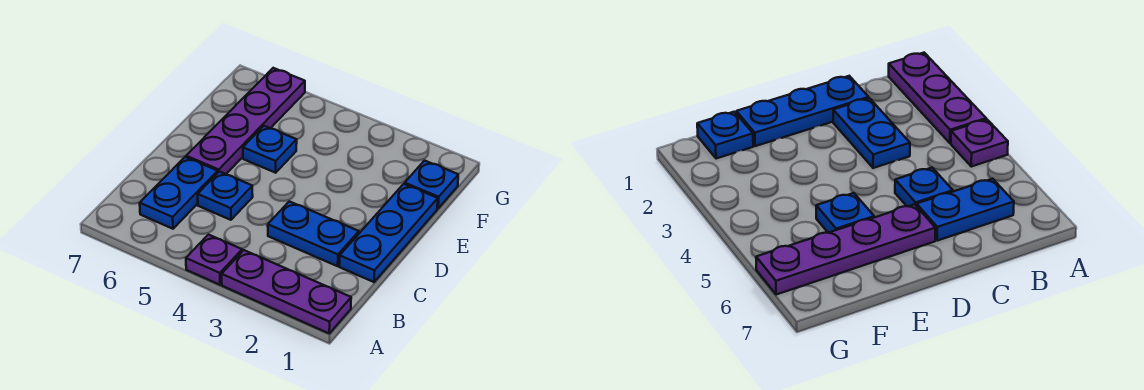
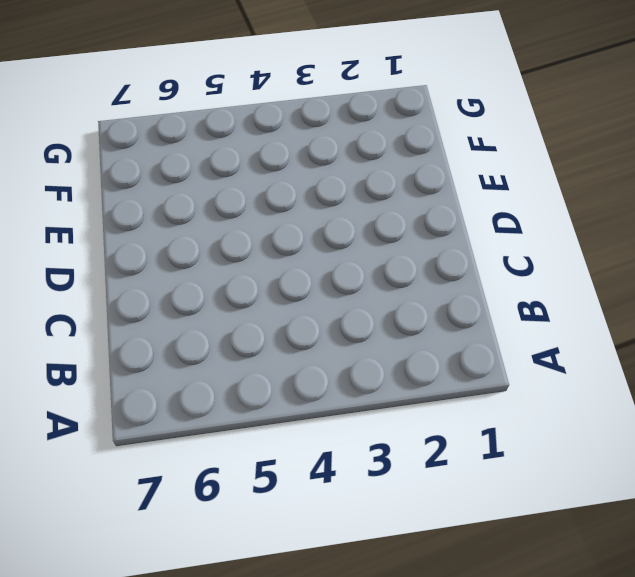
none -> purple plate A1:A3 level 1
none -> purple plate A4 level 1

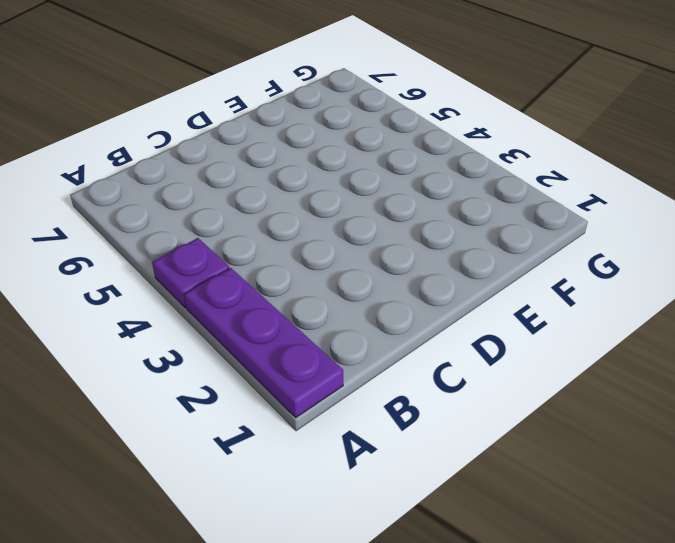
none -> blue plate B6:C6 level 1
none -> blue plate C1:E1 level 1

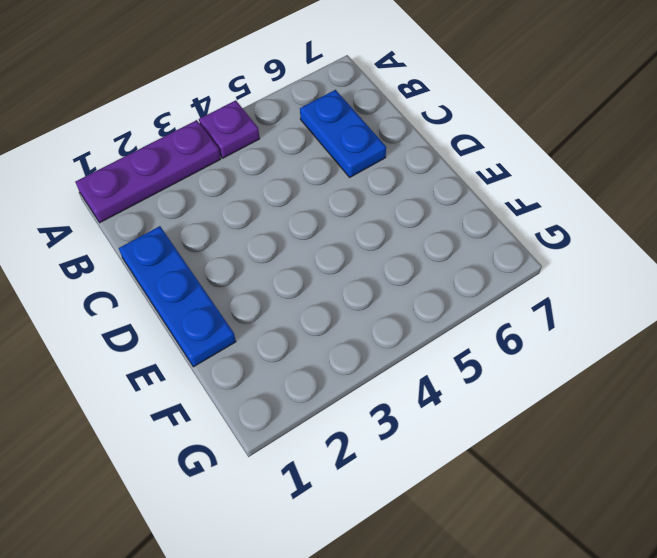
none -> blue plate C2:C3 level 1
none -> blue plate C5 level 1

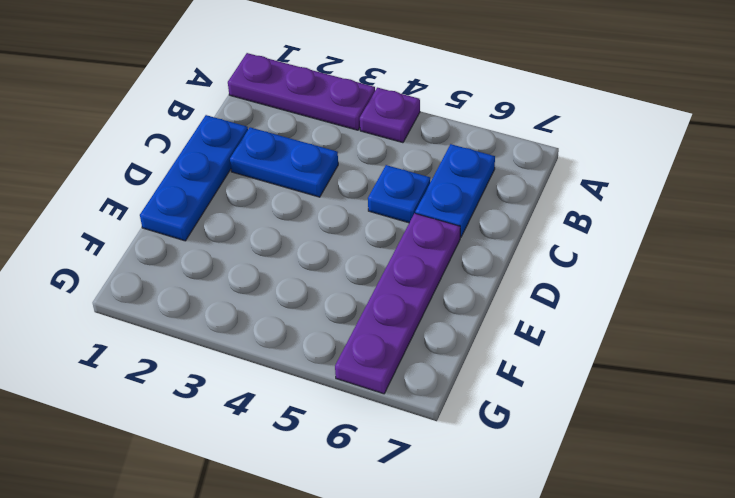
none -> blue plate E5 level 1
none -> blue plate F1 level 1

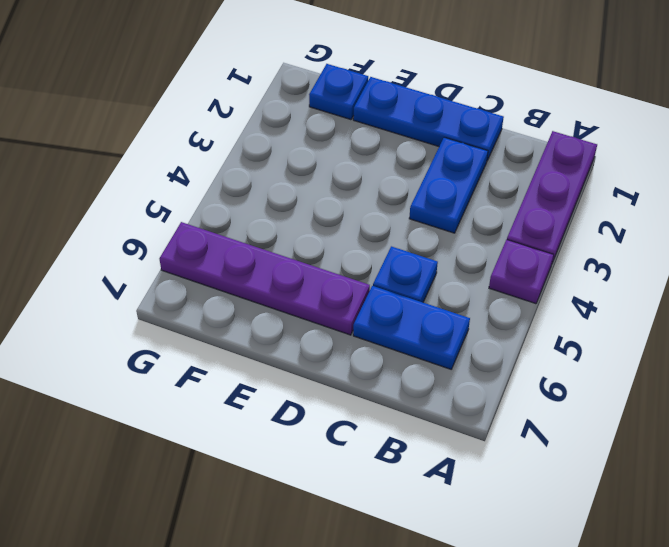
none -> blue plate E5 level 1

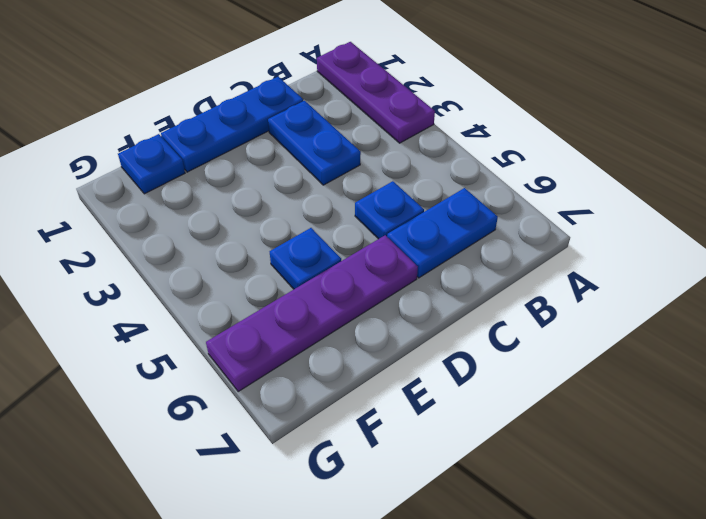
none -> purple plate A4 level 1

